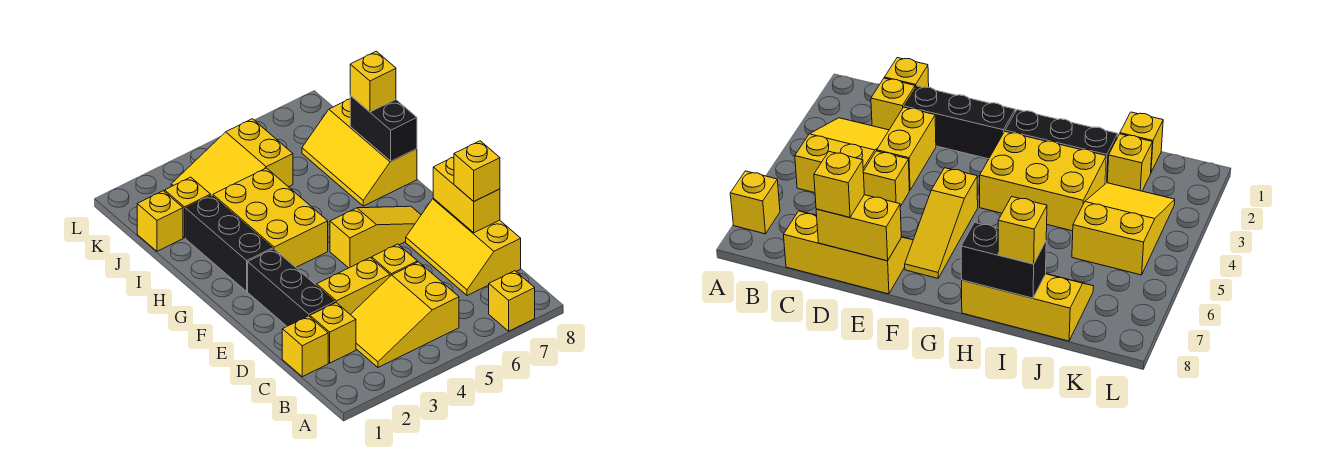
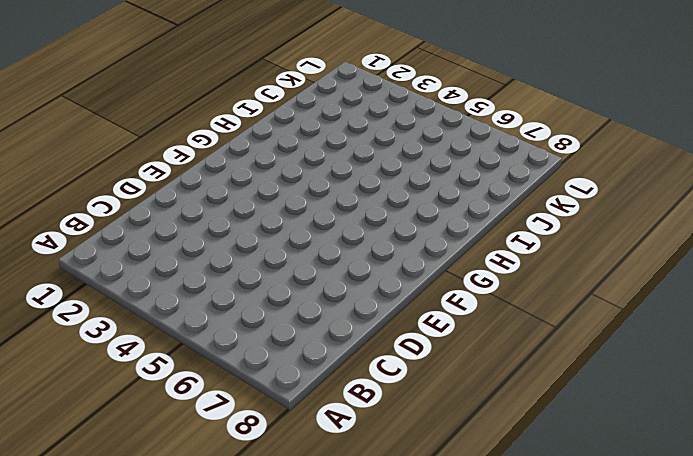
none -> yellow brick A7 level 1
none -> yellow slope B3:C5 level 1 top 5
none -> yellow brick C1 level 1

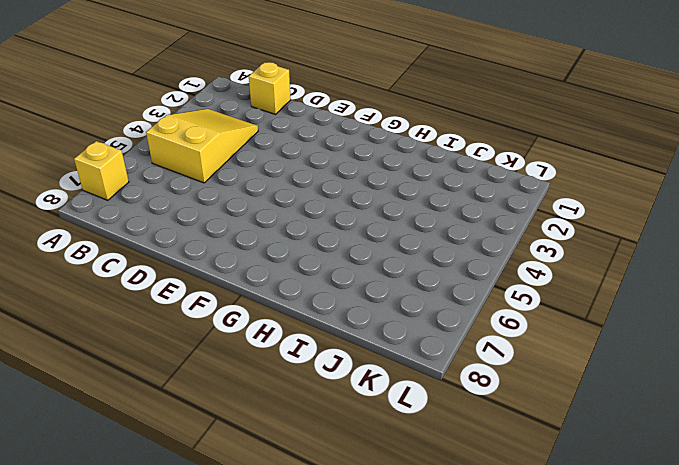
none -> yellow brick C2 level 1
none -> yellow slope C7:E8 level 1 top 8
none -> black brick D2:F2 level 1

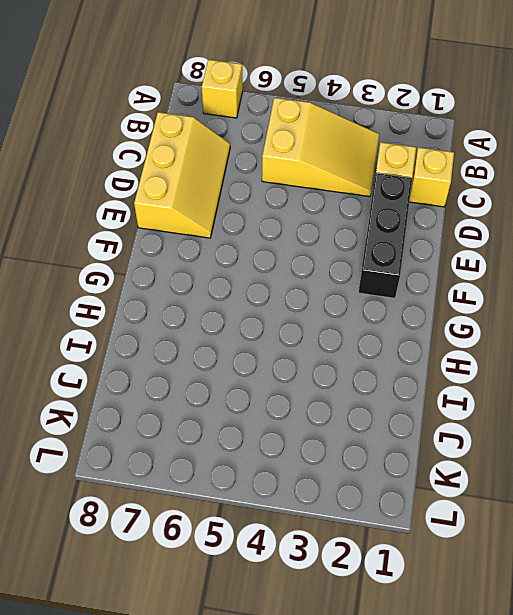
none -> yellow brick D3:D4 level 1
none -> yellow brick D5 level 1
none -> yellow slope F5:F7 level 1 top 5

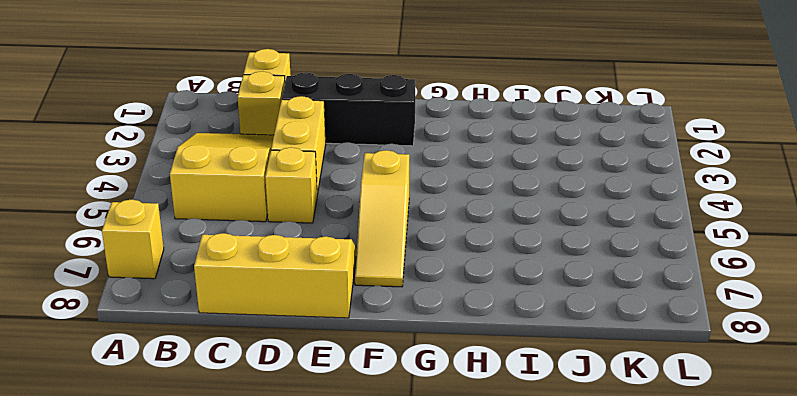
none -> black brick G2:I2 level 1
none -> yellow brick G3:I4 level 1
none -> yellow slope H7:J8 level 1 top 8

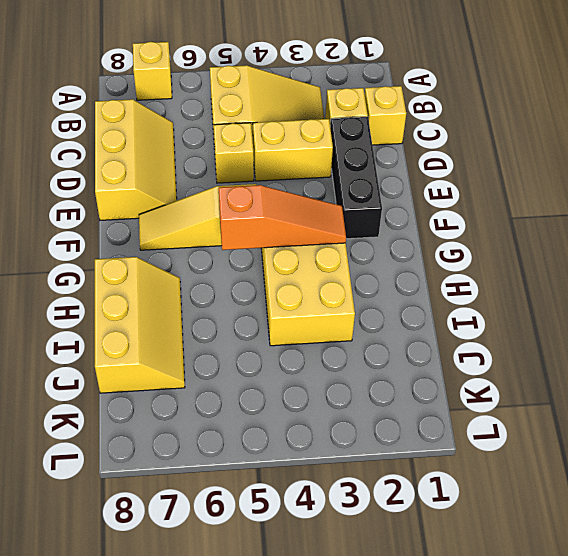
orange slope G3:G5 level 2 top 5 -> none
none -> black brick G2:I2 level 1
none -> yellow brick J1 level 1
none -> yellow brick J2 level 1

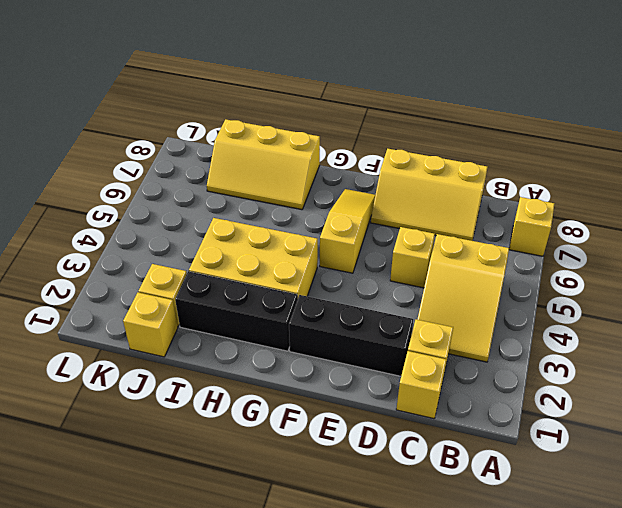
none -> yellow brick D3:D4 level 1
none -> yellow slope J3:K5 level 1 top 5
none -> yellow brick D8:E8 level 2

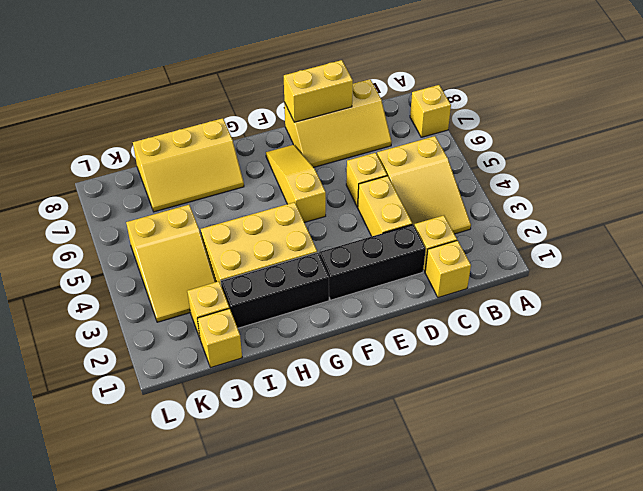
none -> black brick H8:I8 level 2
none -> yellow brick D8 level 3
none -> yellow brick I8 level 3

